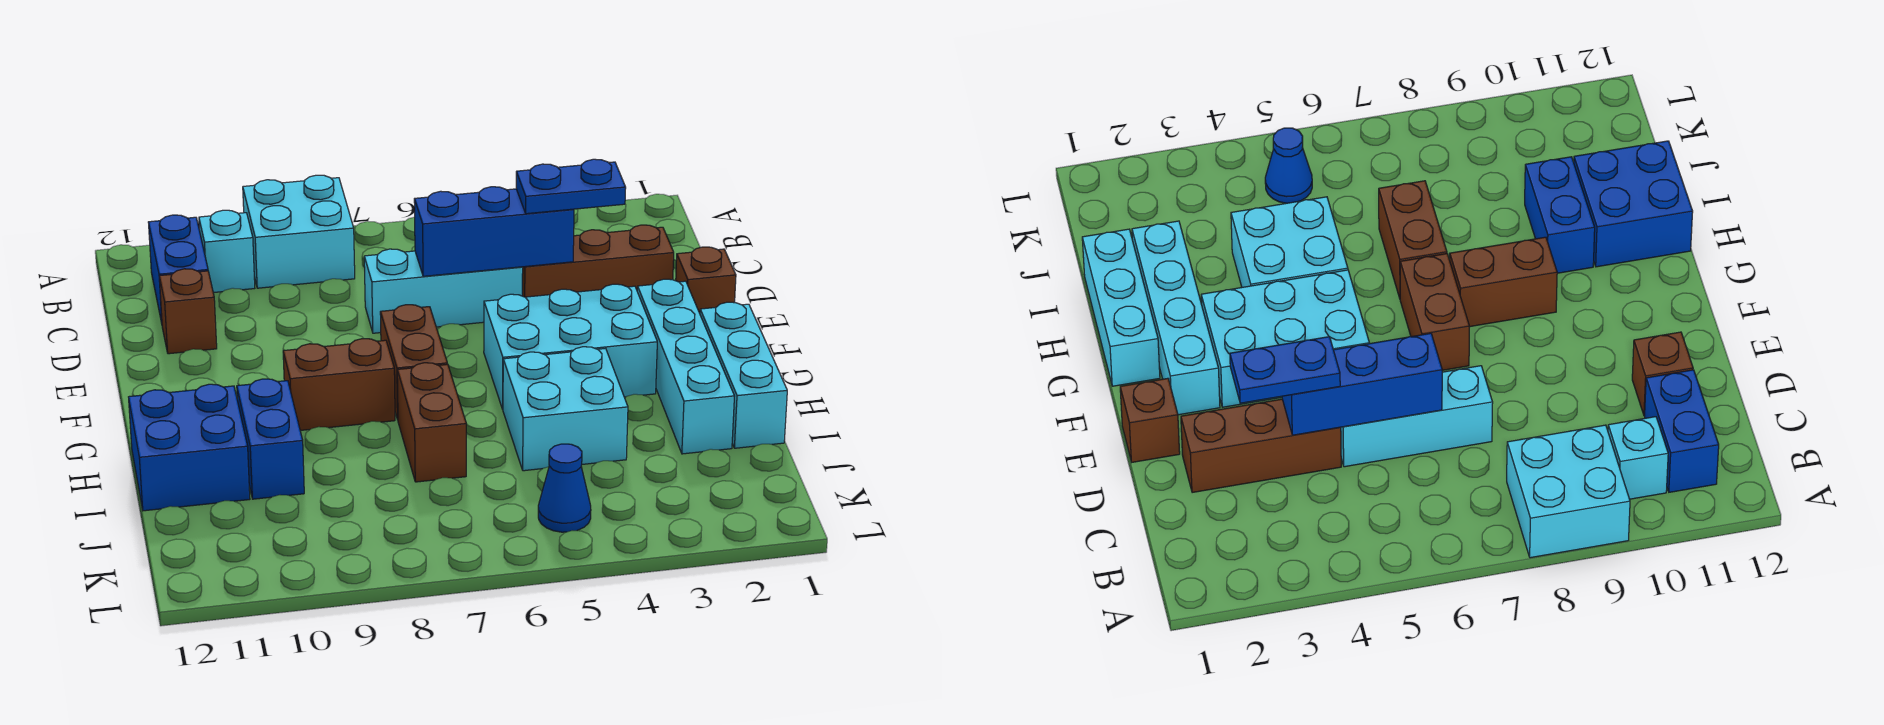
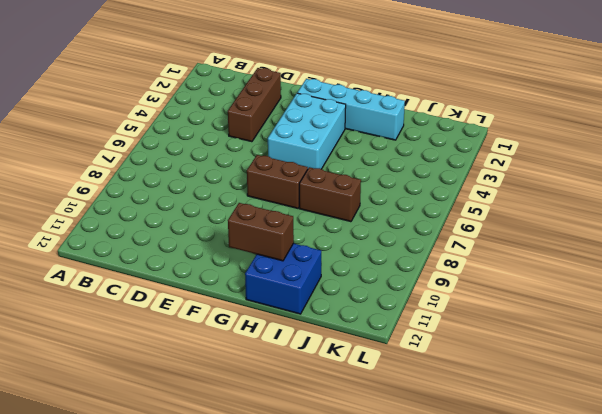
brown brick G11:H11 level 2 -> brown brick G8:G9 level 1
none -> cyan brick A8:B9 level 1
none -> cyan brick B10 level 1
none -> blue brick B11:C11 level 1

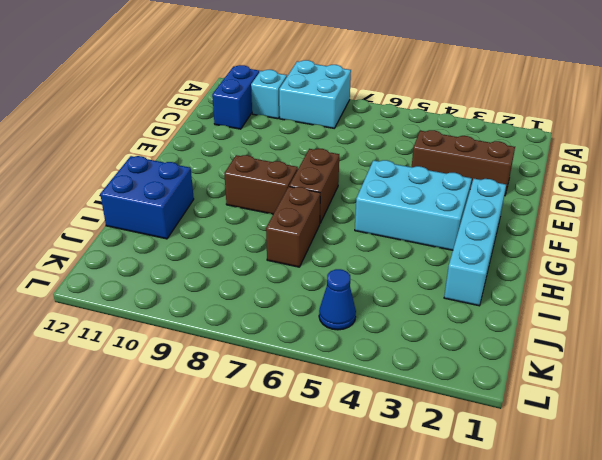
none -> cyan brick D5:D7 level 1
none -> brown brick D11 level 1
none -> brown brick E1 level 1

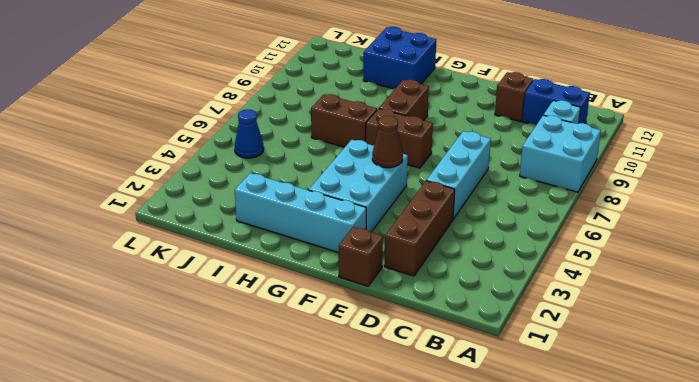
brown cone F5 level 2 -> none
none -> cyan brick G1:I1 level 1
none -> cyan brick H4:I5 level 1
none -> blue brick H10:I10 level 1

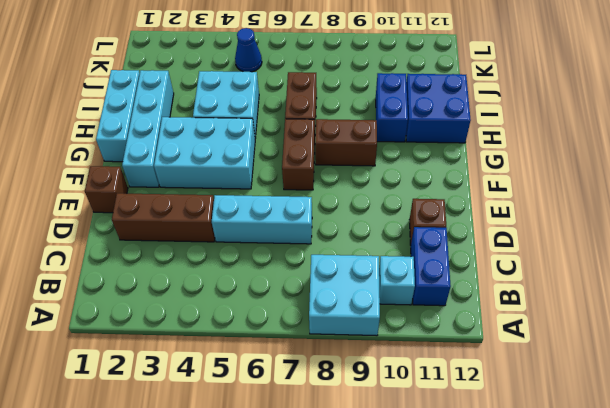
none -> blue brick D4:D6 level 2
none -> blue plate D3:D4 level 3

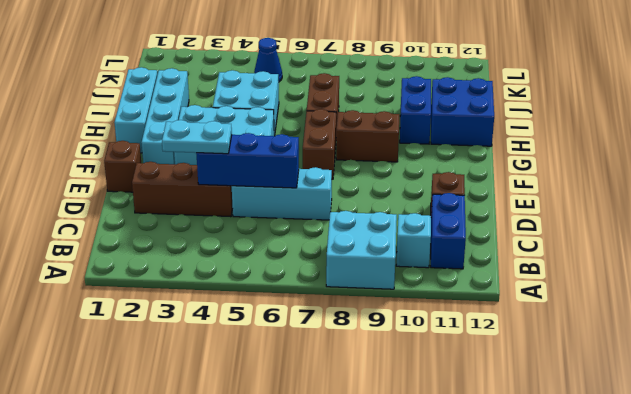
cyan plate D3:D4 level 3 -> blue plate D3:D4 level 3

